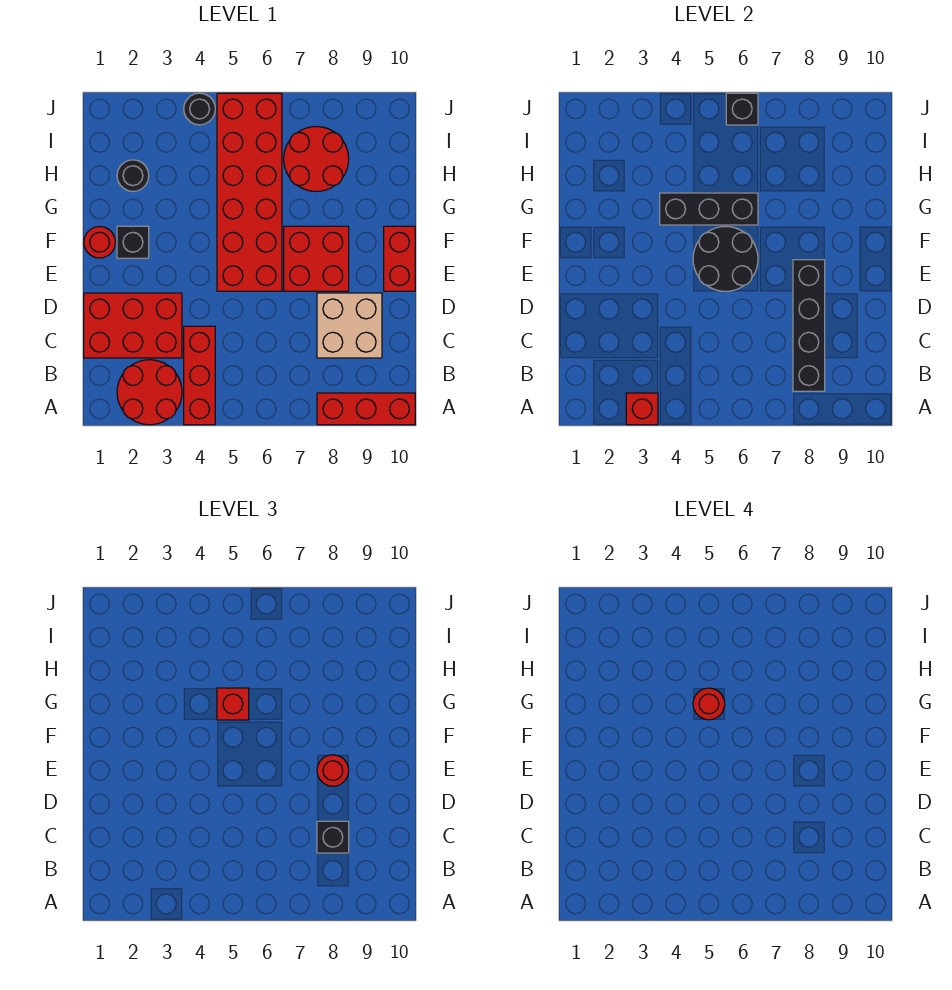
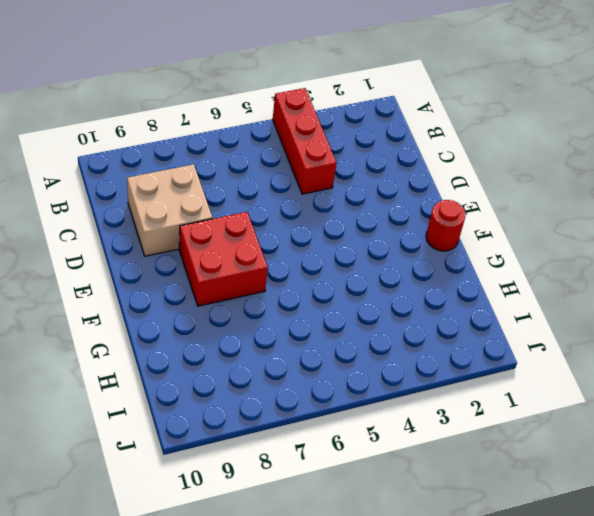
none -> red round brick A2:B3 level 1
none -> red brick A8:A10 level 1
none -> red brick C1:D3 level 1

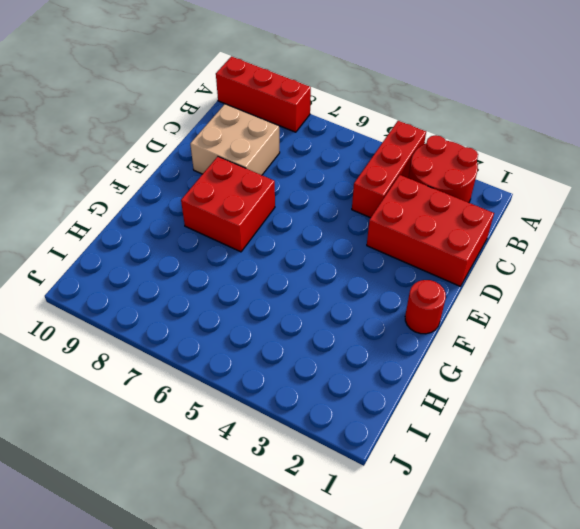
none -> red brick E5:J6 level 1
none -> red brick E10:F10 level 1
none -> black brick F2 level 1

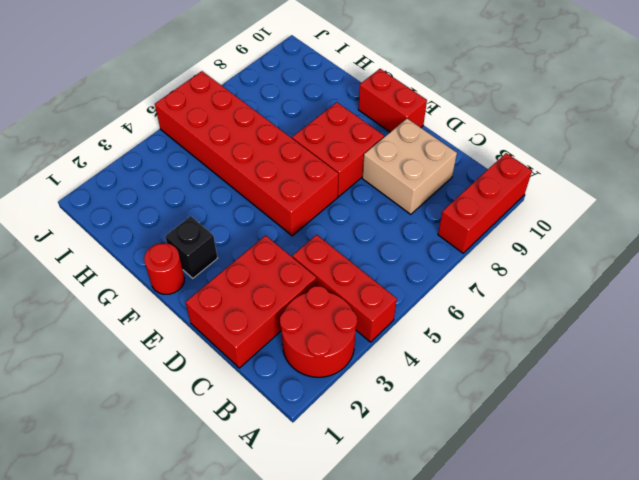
none -> black round brick H2 level 1
none -> red round brick H7:I8 level 1
none -> black round brick J4 level 1

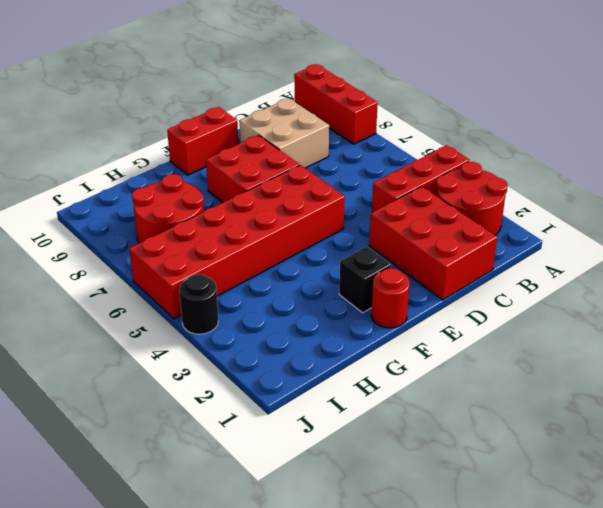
none -> black round brick H2 level 1
none -> red brick A3 level 2
none -> black brick B8:E8 level 2

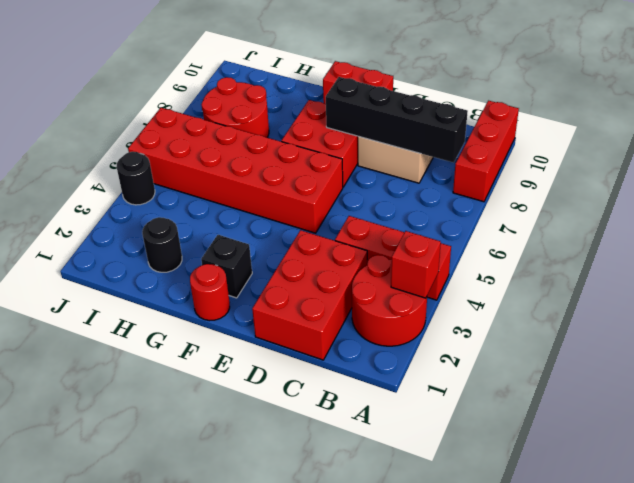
none -> black round brick E5:F6 level 2
none -> black brick G4:G6 level 2
none -> black brick J6 level 2

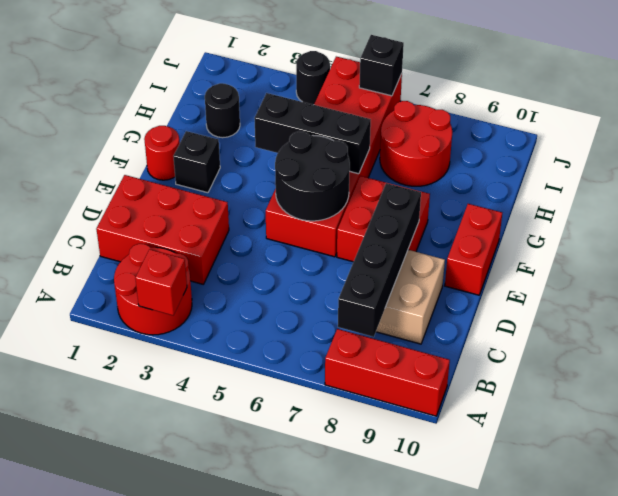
none -> red brick A4:C4 level 1
none -> black brick C8 level 3
none -> red round brick E8 level 3

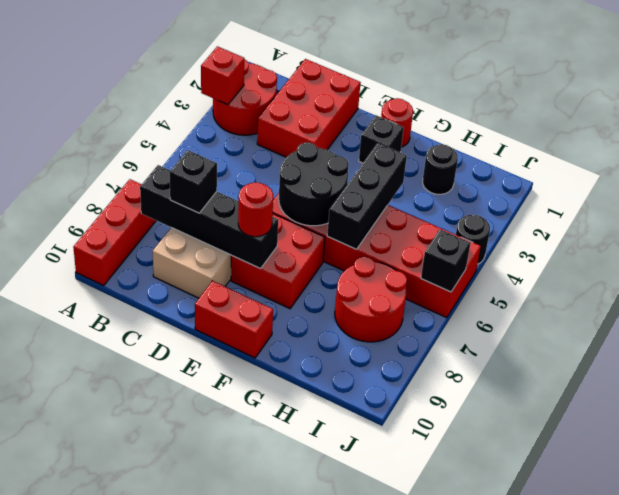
none -> red brick A4:C4 level 1
none -> red brick G5 level 3
none -> red round brick G5 level 4

